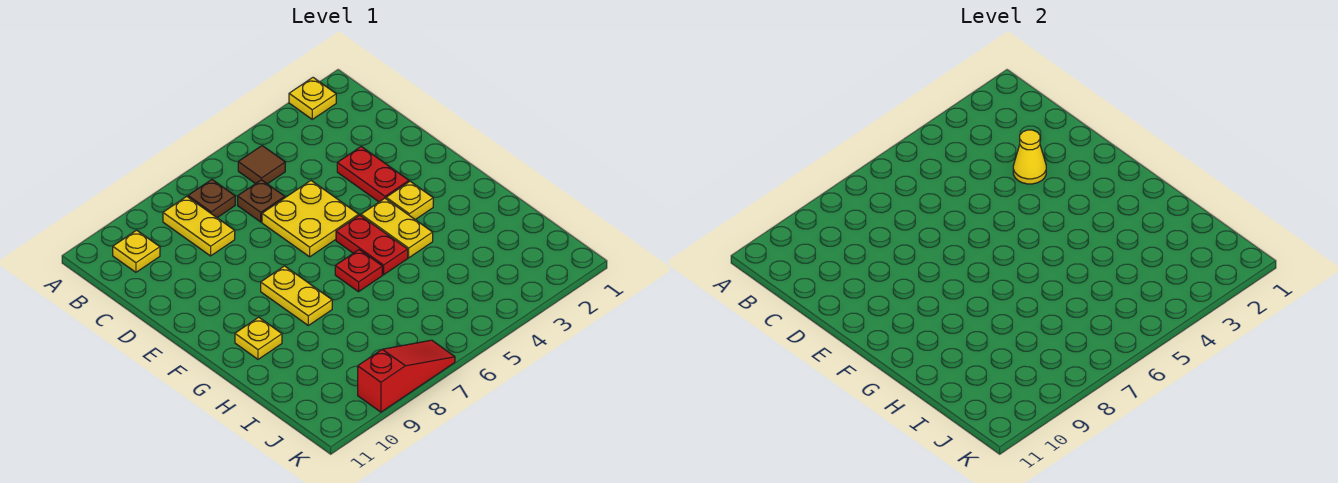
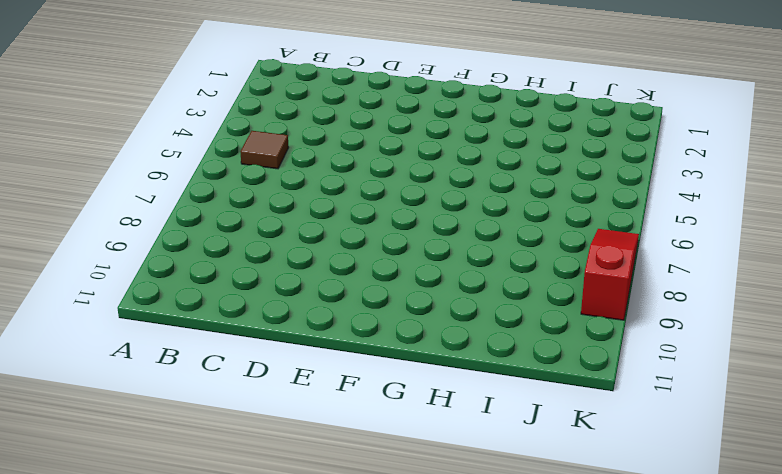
none -> yellow plate A2 level 1
none -> brown plate B7 level 1
none -> yellow plate B8:C8 level 1

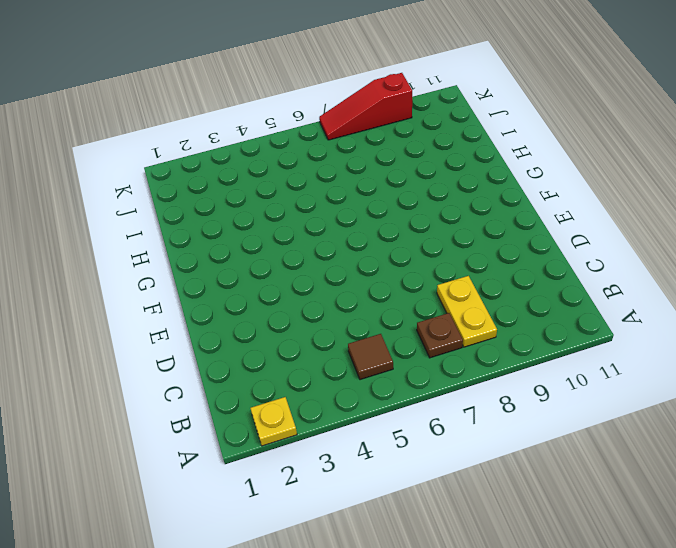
none -> yellow plate B10 level 1
none -> brown plate C6 level 1
none -> red plate D3:E3 level 1

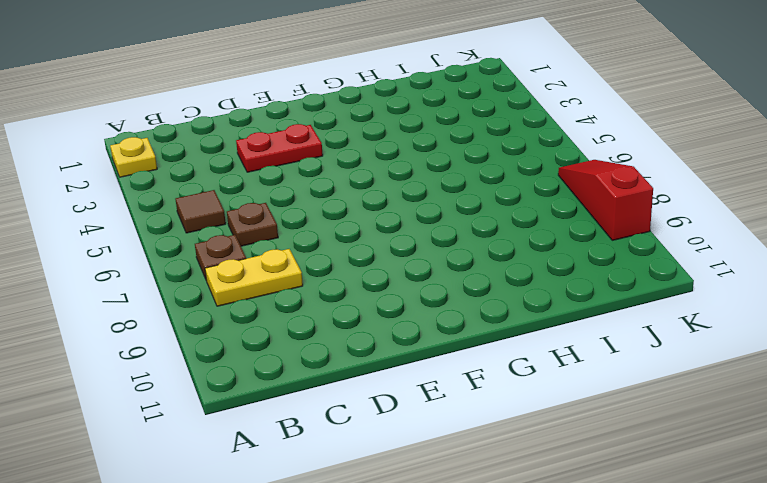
none -> yellow plate B10 level 1
none -> yellow plate D5:E6 level 1
none -> yellow plate F3 level 1

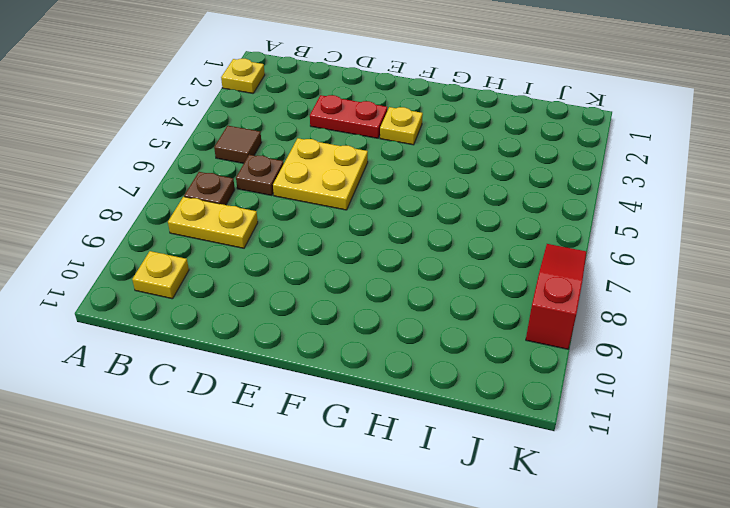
none -> yellow plate F4:G4 level 1
none -> red plate F5:G5 level 1
none -> yellow plate F8:G8 level 1

